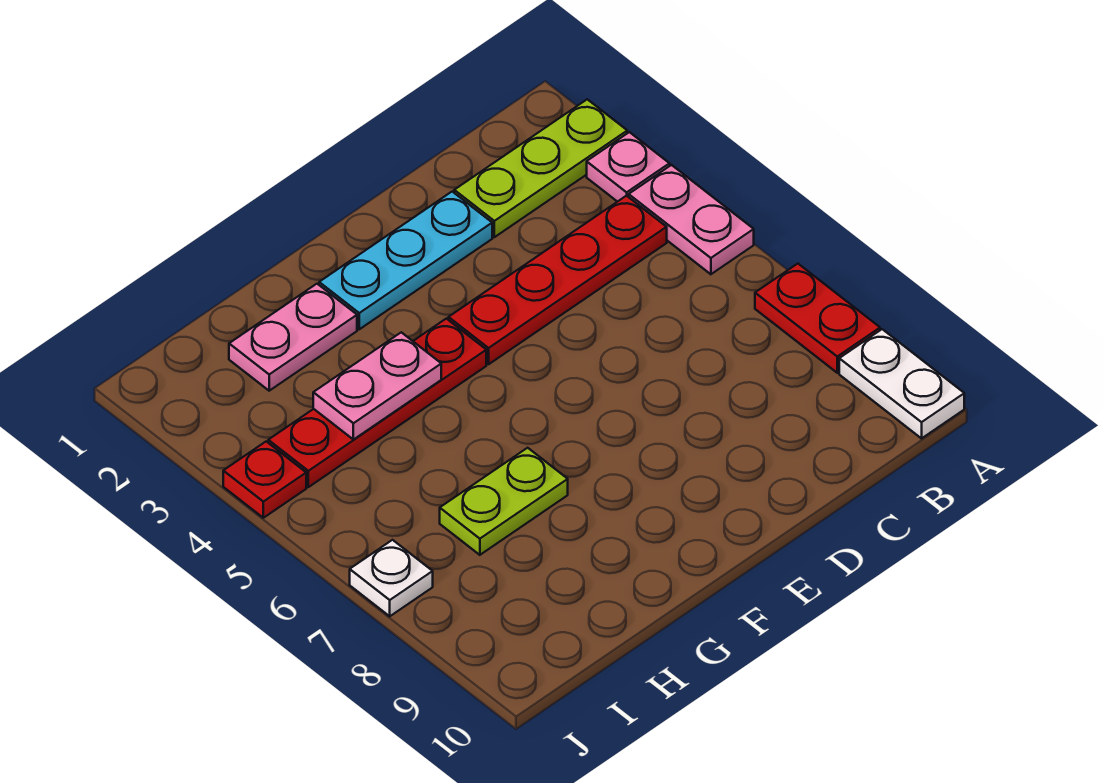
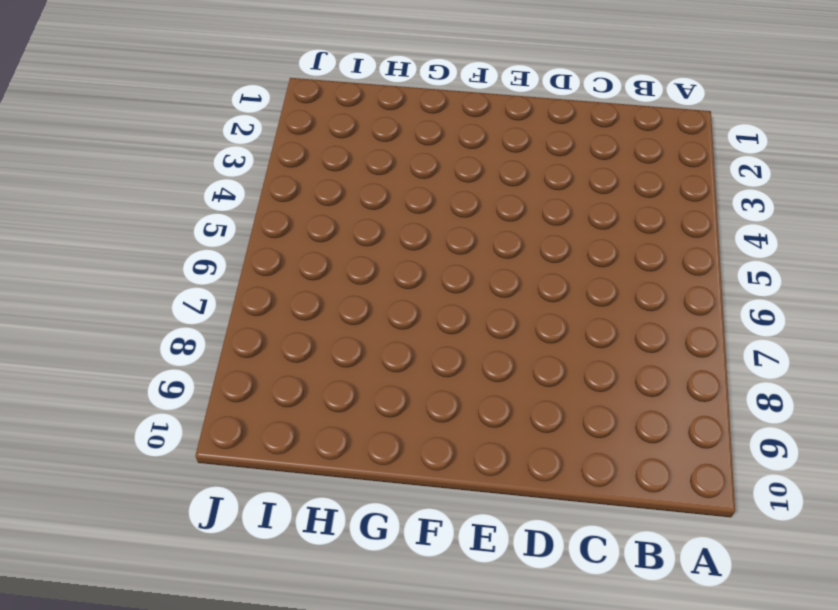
none -> lime plate A2:C2 level 1
none -> pink plate A3 level 1
none -> pink plate A4:A5 level 1

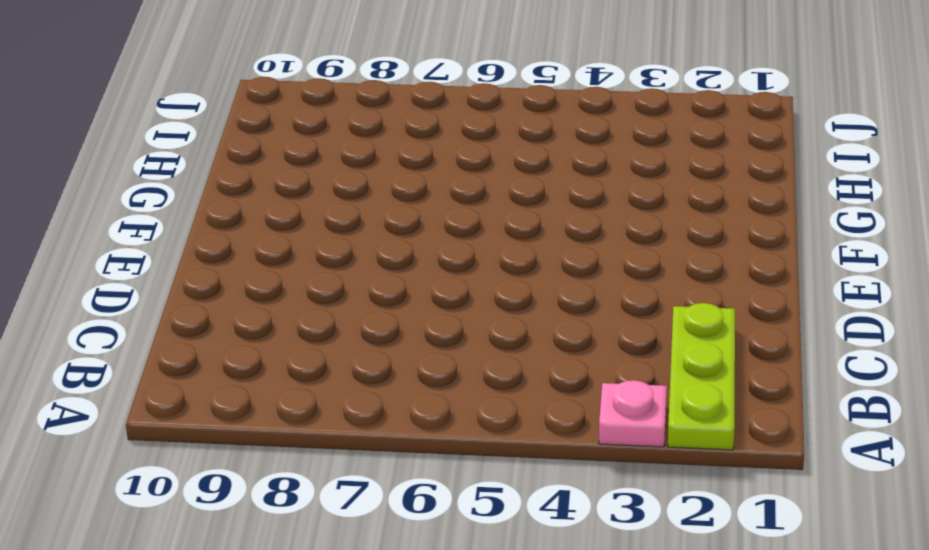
none -> pink plate A4:A5 level 1
none -> red plate A7:A8 level 1
none -> white plate A9:A10 level 1

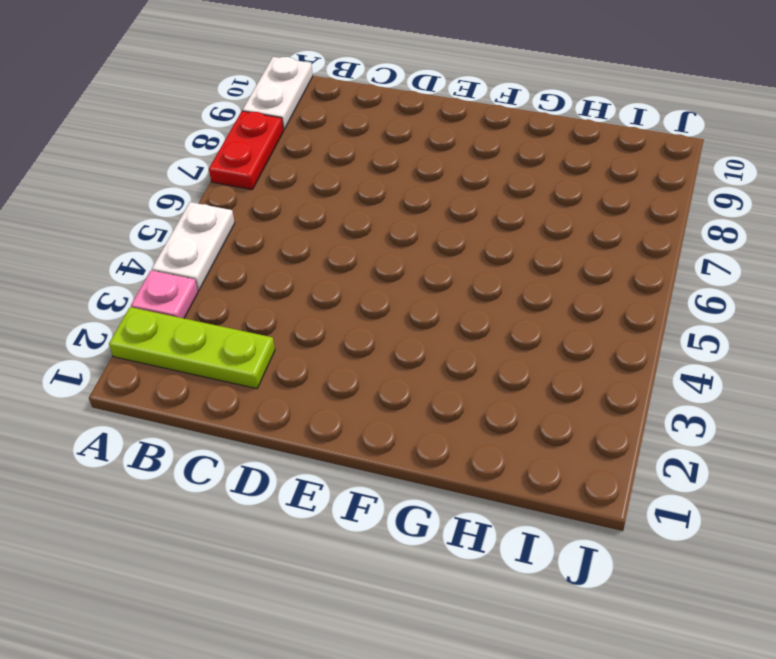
white plate A4:A5 level 1 -> pink plate A4:A5 level 1
none -> red plate B4:E4 level 1
none -> cyan plate D2:F2 level 1
none -> red plate F4:I4 level 1

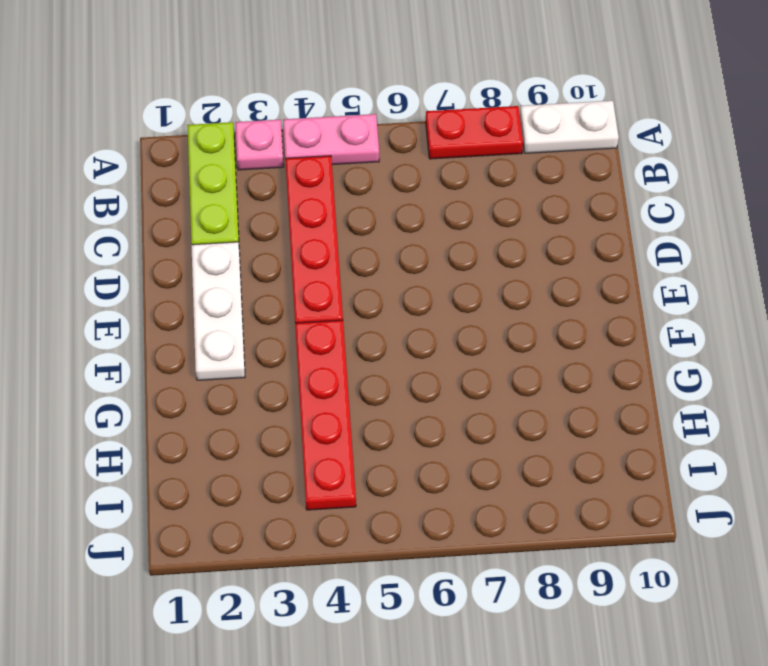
white plate D2:F2 level 1 -> cyan plate D2:F2 level 1
none -> pink plate G2:H2 level 1
none -> lime plate G7:H7 level 1
none -> red plate J4 level 1

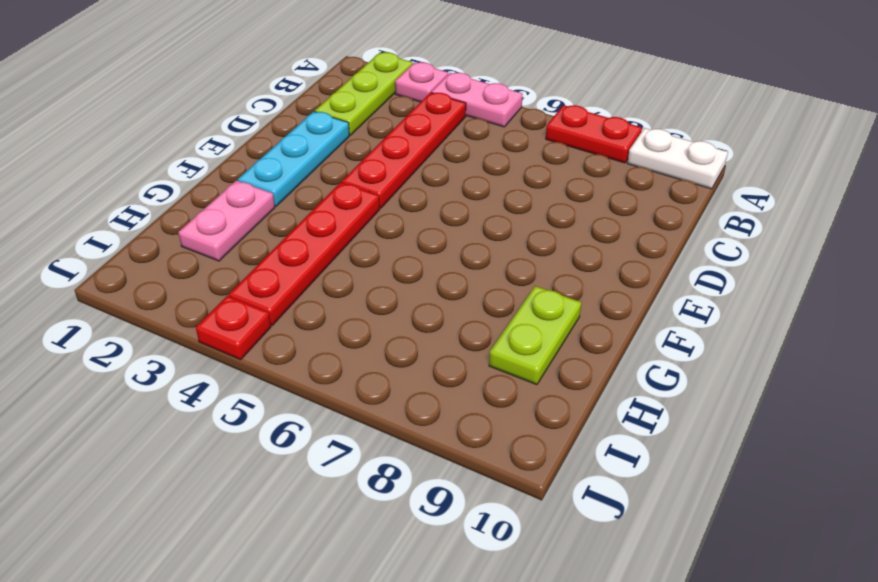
lime plate G9:H9 level 1 -> lime plate G7:H7 level 1
none -> white plate J7 level 1
none -> pink plate G4:H4 level 2

